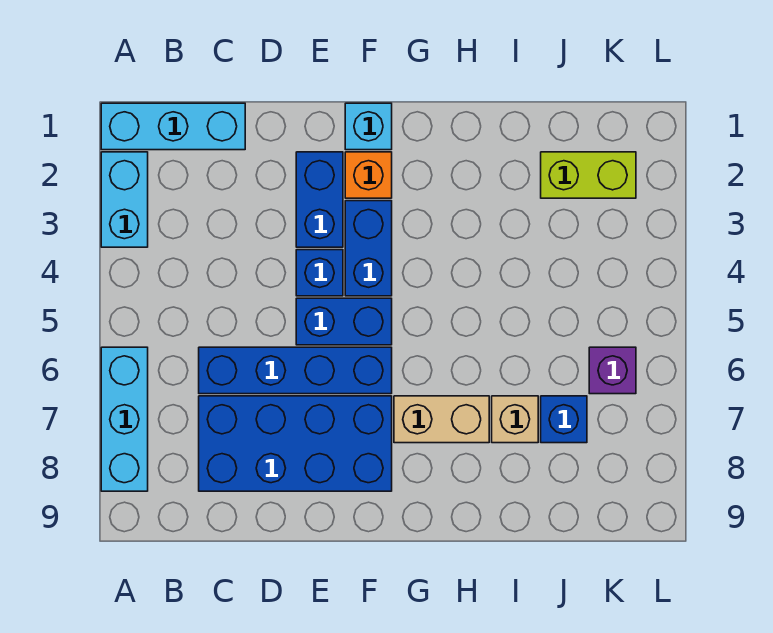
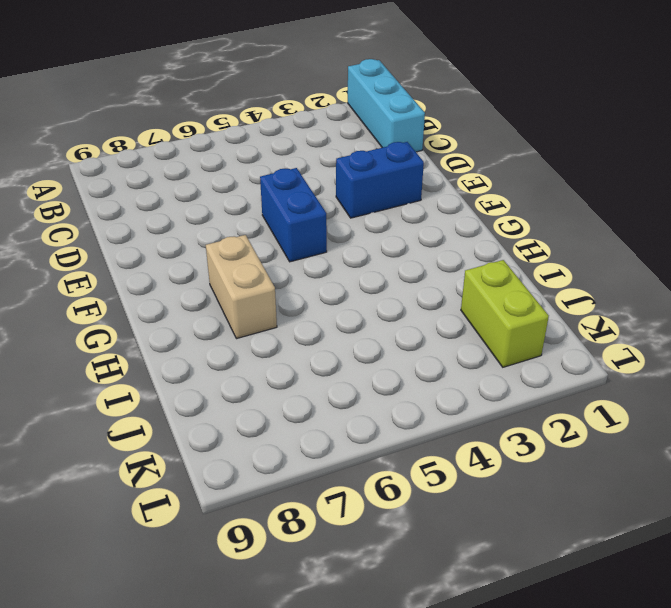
none -> cyan brick A2:A3 level 1
none -> cyan brick A6:A8 level 1
none -> blue brick C6:F6 level 1

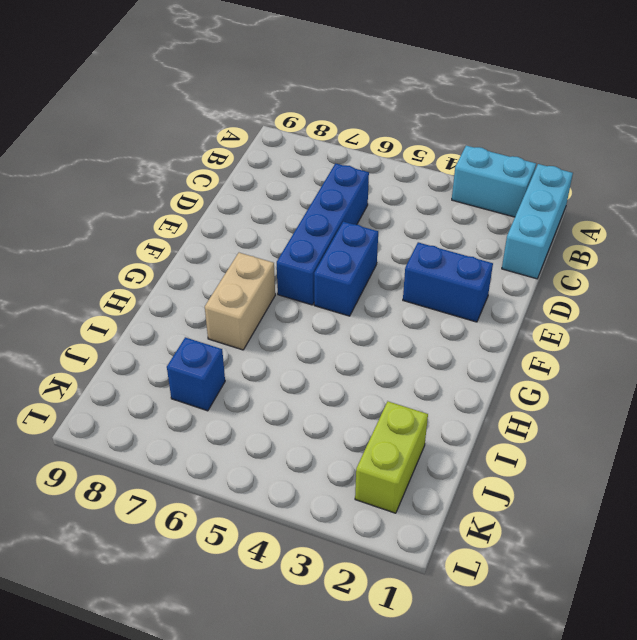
none -> cyan brick A6:A8 level 1
none -> blue brick C7:F8 level 1
none -> blue brick E4 level 1

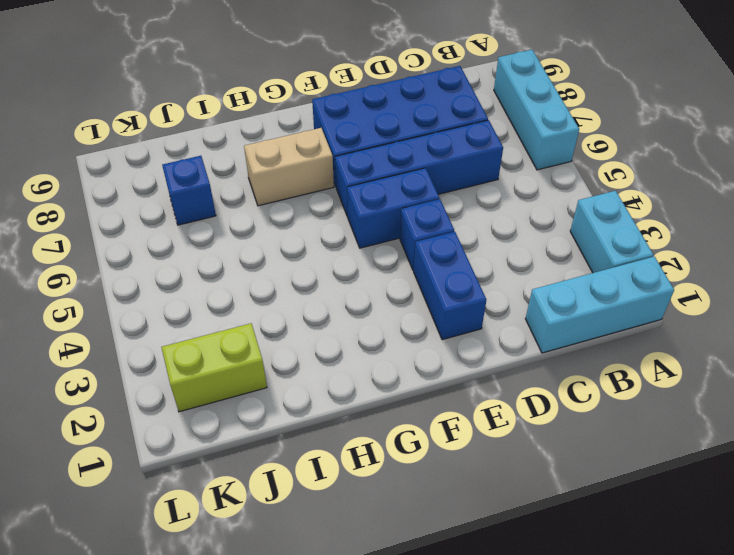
none -> cyan brick F1 level 1
none -> orange brick F2 level 1
none -> blue brick F3:F4 level 1

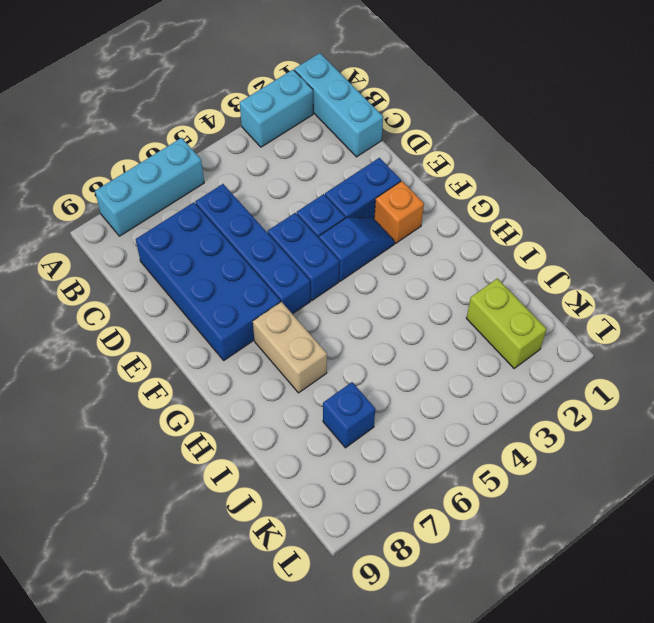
blue slope F3:F4 level 1 top 4 -> blue brick F3:F4 level 1
none -> cyan brick F1 level 1
none -> tan brick I7 level 1
none -> purple brick K6 level 1

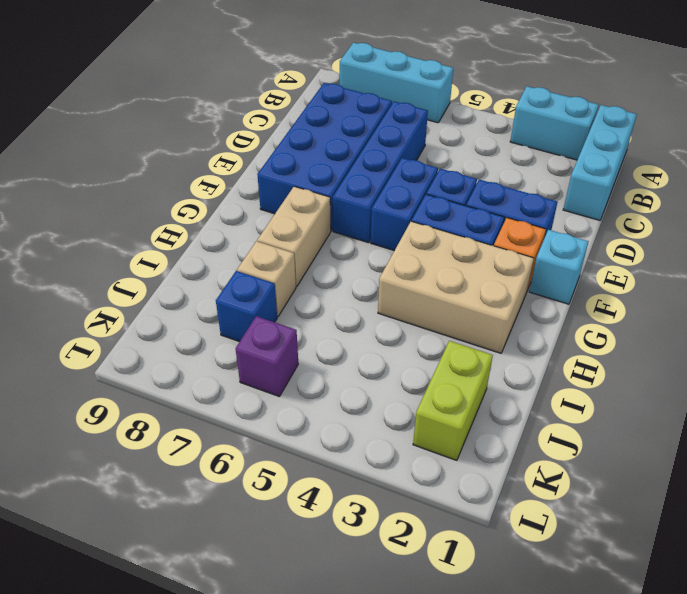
tan brick G2:H4 level 1 -> none

